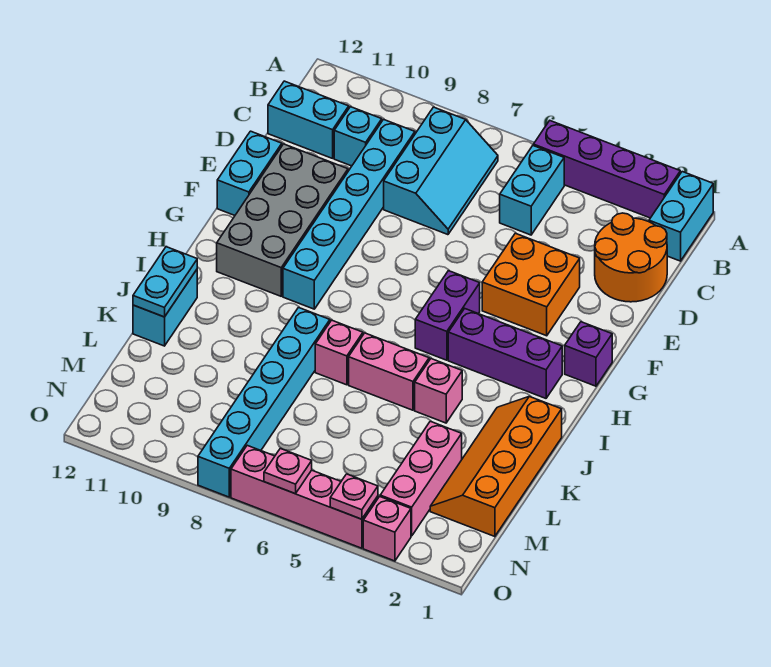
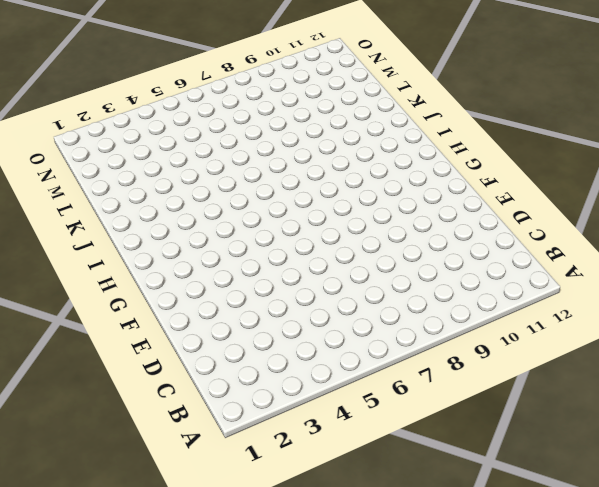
none -> cyan brick A1:B1 level 1
none -> purple brick A2:A5 level 1
none -> cyan brick B5:C5 level 1

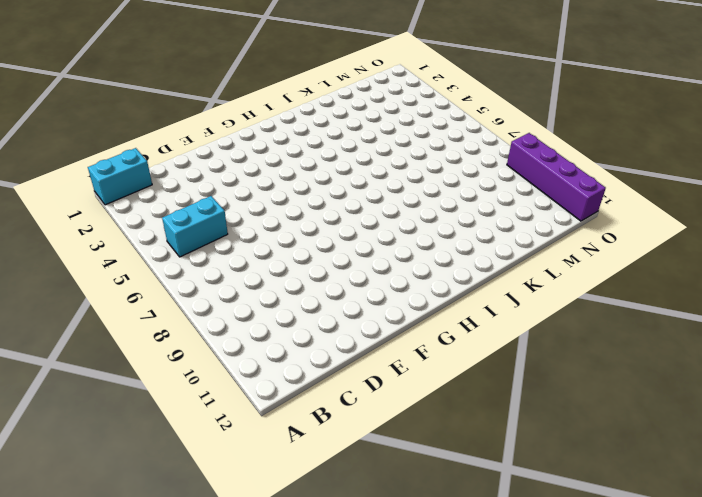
purple brick O9:O12 level 1 -> purple brick A2:A5 level 1
none -> cyan slope B7:D8 level 1 top 8
none -> orange round brick C1:D2 level 1
none -> cyan brick C9:H9 level 1

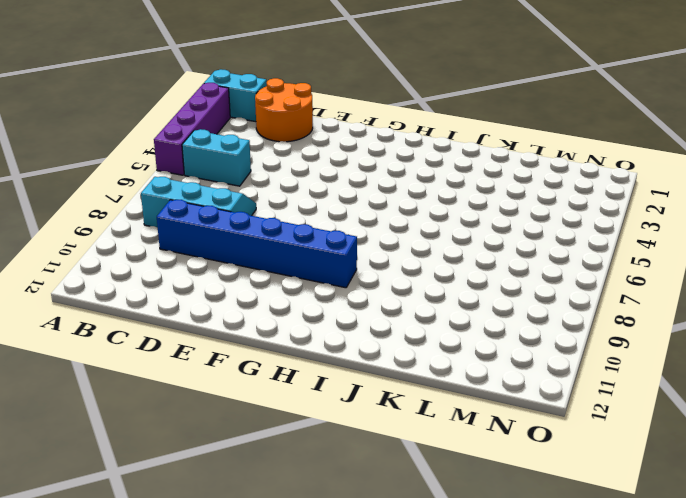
blue brick C9:H9 level 1 -> cyan brick C9:H9 level 1
none -> cyan brick C10 level 1
none -> cyan brick C11:C12 level 1
none -> orange brick E3:F4 level 1

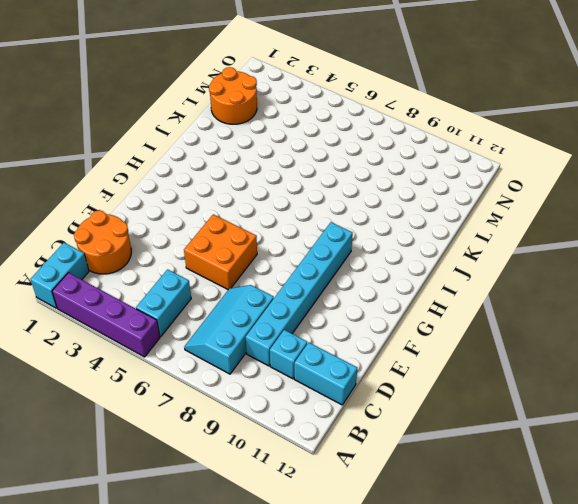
orange brick E5:F6 level 1 -> orange brick E3:F4 level 1
orange round brick L1:M2 level 1 -> orange slope J1:M2 level 1 top 1
none -> grey brick E10:H11 level 1
none -> cyan brick E12:F12 level 1
none -> purple brick G1 level 1

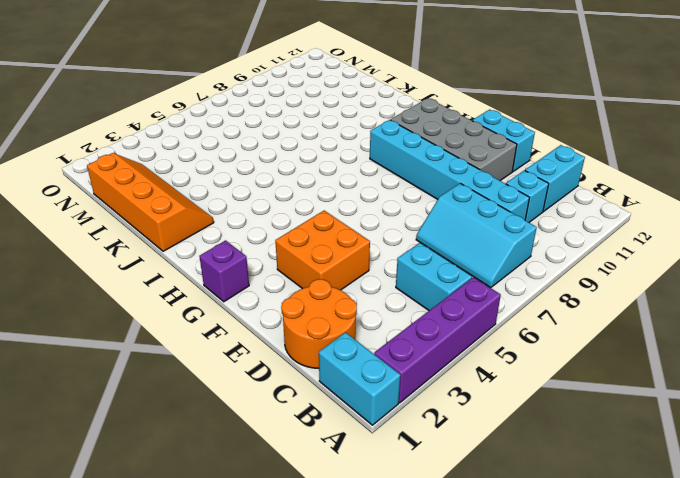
none -> purple brick G5:H5 level 1
none -> purple brick H2:H4 level 1
none -> pink brick J4 level 1

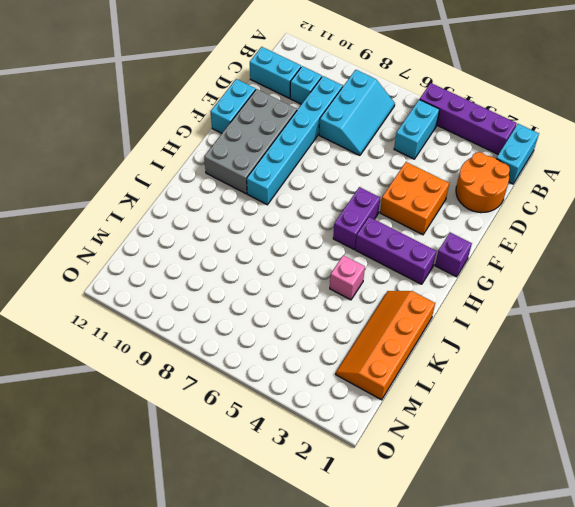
none -> pink brick J5:J6 level 1
none -> pink brick J7 level 1
none -> cyan brick J8:O8 level 1

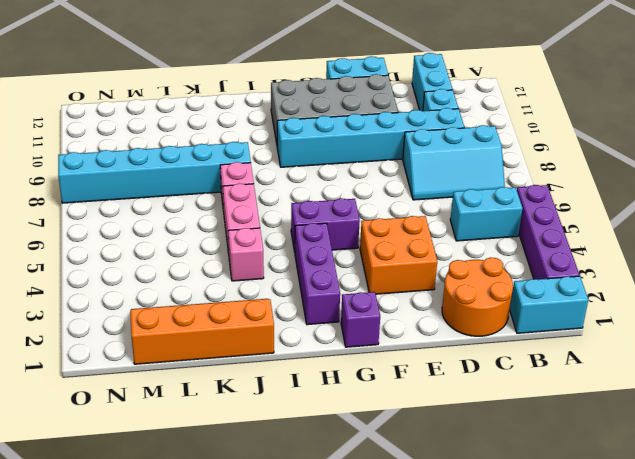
none -> cyan brick J12:K12 level 1
none -> pink brick L3:N3 level 1
none -> pink brick O3 level 1

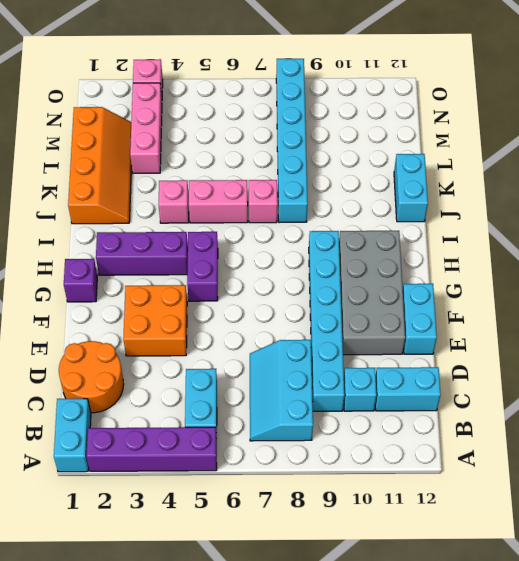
none -> pink brick O4:O7 level 1
none -> cyan plate J12:K12 level 2
none -> pink plate O4 level 2

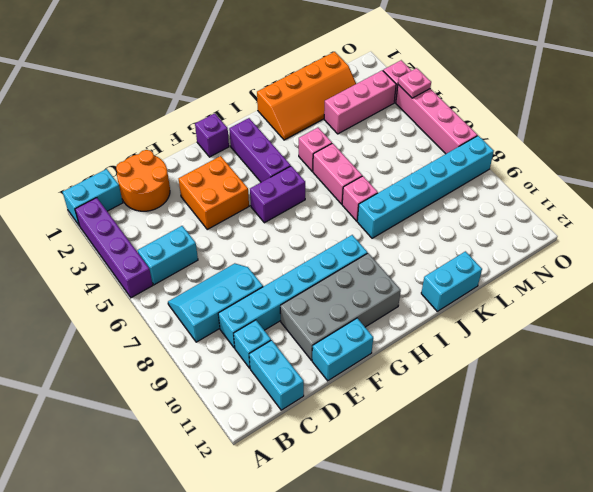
none -> cyan plate J12:K12 level 2
none -> pink plate O6 level 2

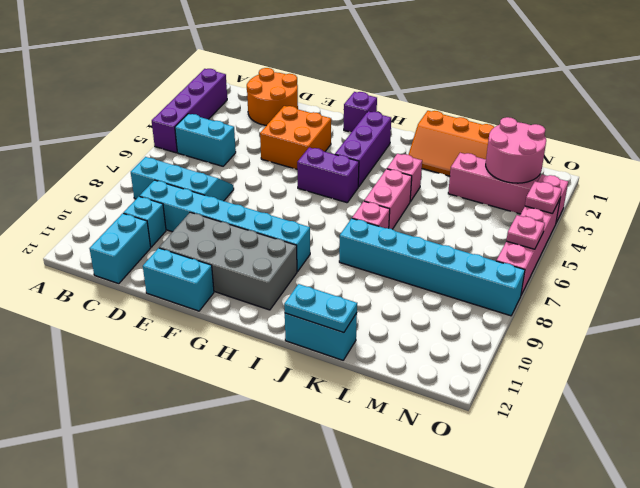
pink round brick M2:N3 level 2 -> none
none -> cyan brick A1:B1 level 1

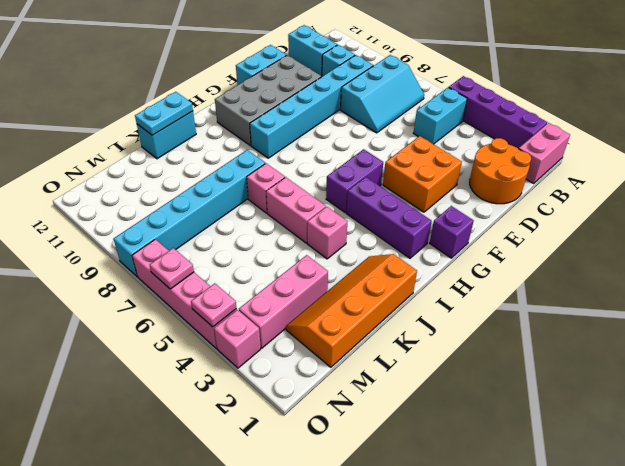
pink brick A1:B1 level 1 -> cyan brick A1:B1 level 1

